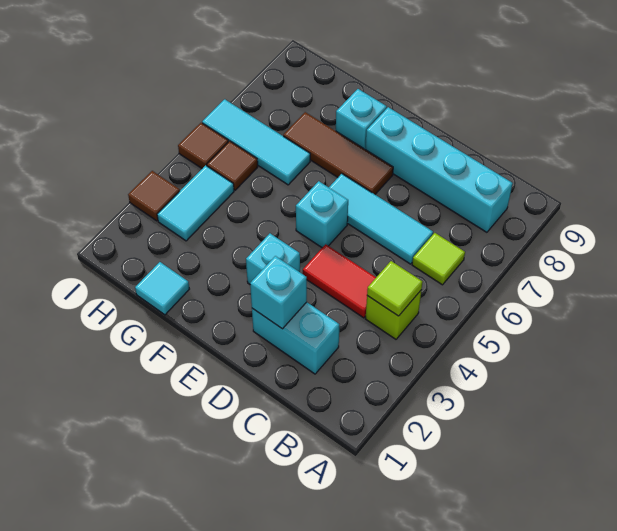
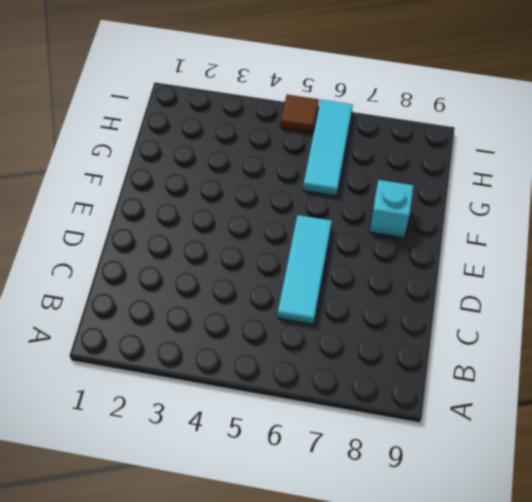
none -> lime brick B4 level 1
none -> lime tile B6 level 1
none -> cyan brick B8:E8 level 1

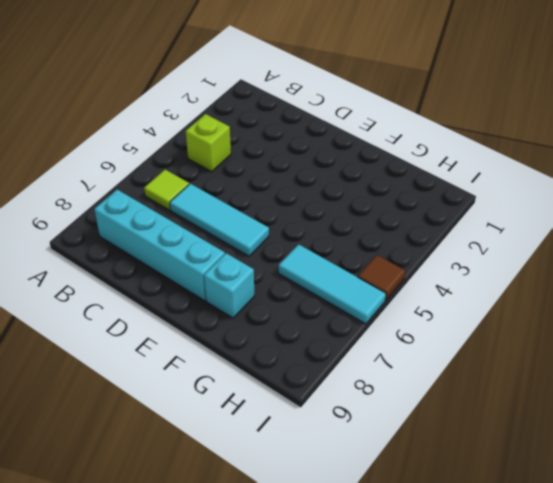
none -> cyan brick C2:D2 level 1
none -> red tile C4:D4 level 1
none -> cyan brick E3 level 1

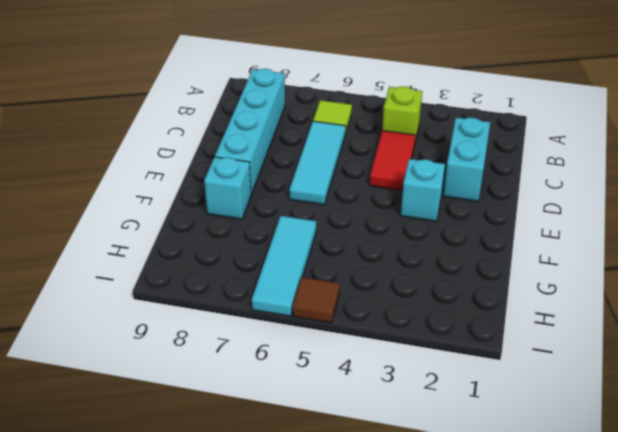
none -> cyan brick E5 level 1
none -> brown tile E7:G7 level 1
none -> cyan tile G1 level 1

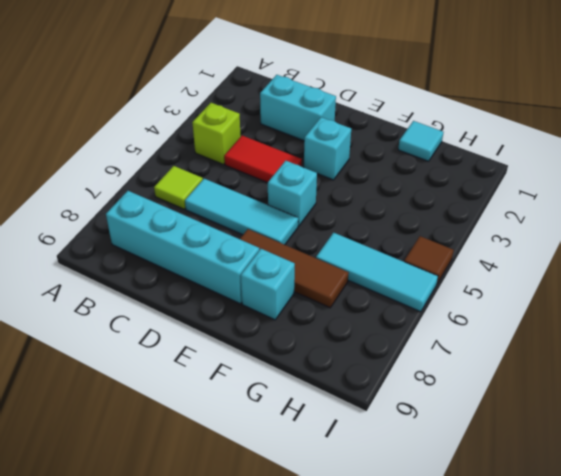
none -> cyan tile H3:H4 level 1
none -> brown tile H5 level 1
none -> brown tile I3 level 1

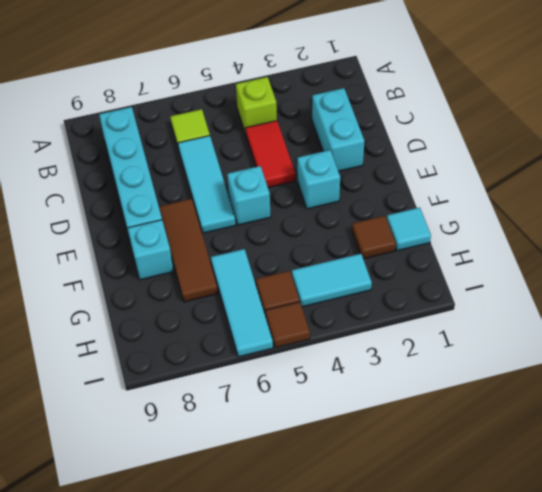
brown tile G2 level 1 -> brown tile I3 level 1
none -> lime tile B4 level 2
none -> cyan brick D2 level 2

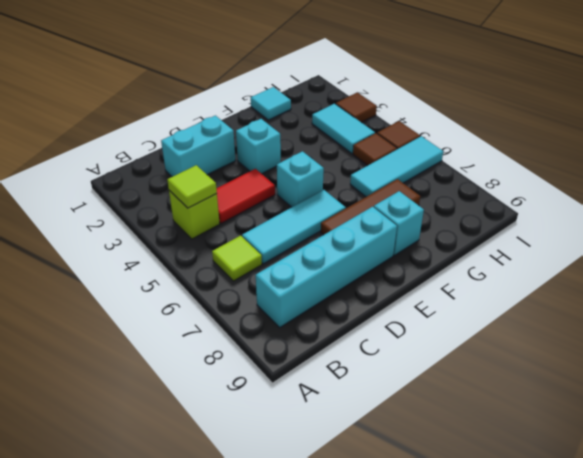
none -> cyan brick D2 level 2

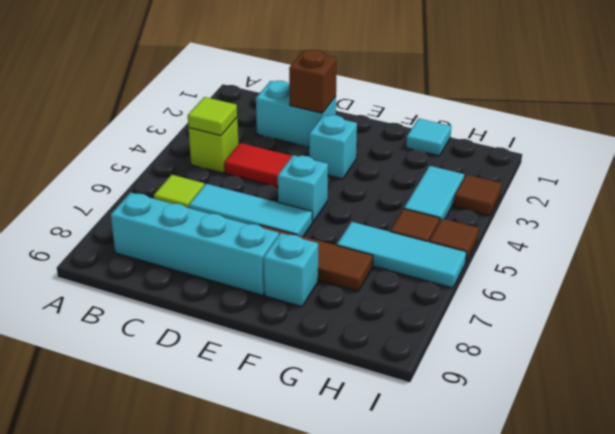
brown brick D2 level 2 -> cyan brick D2 level 2

